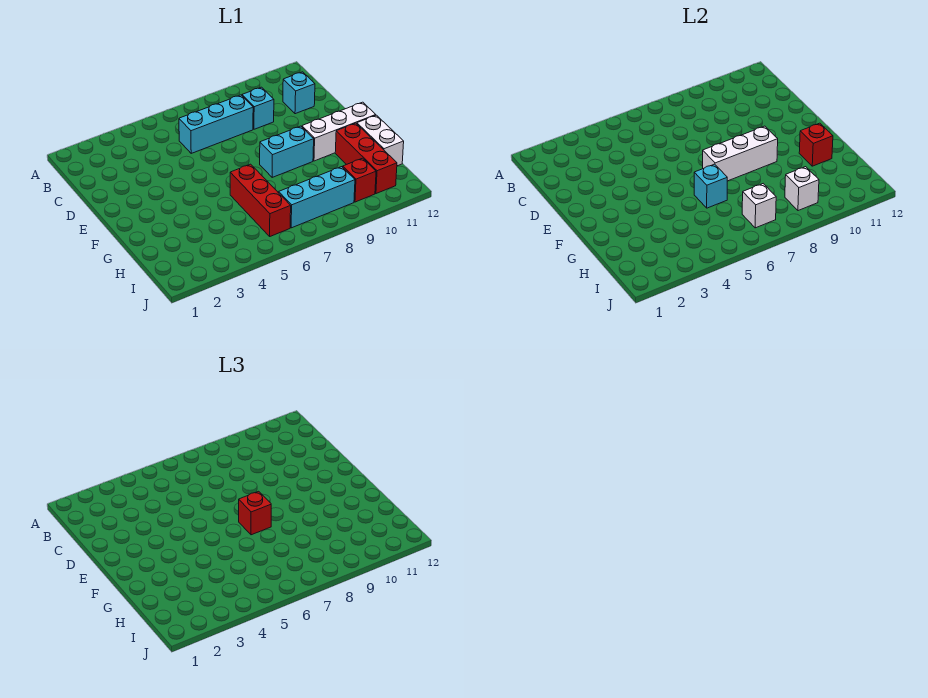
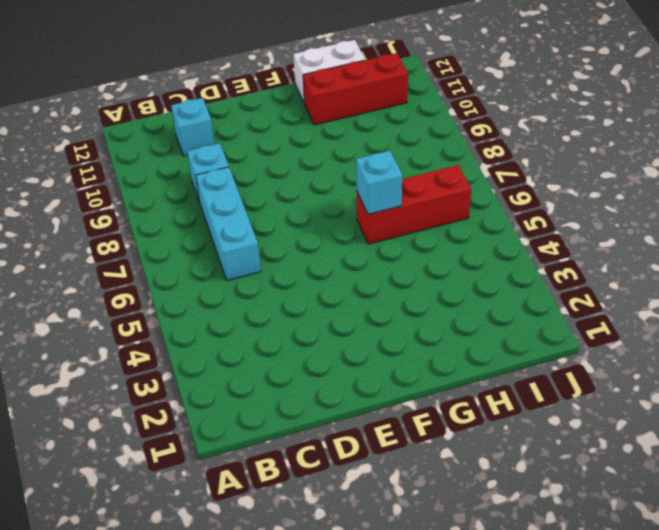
none -> cyan brick F8:F9 level 1
none -> white brick F10:F12 level 1
none -> cyan brick I7:I9 level 1

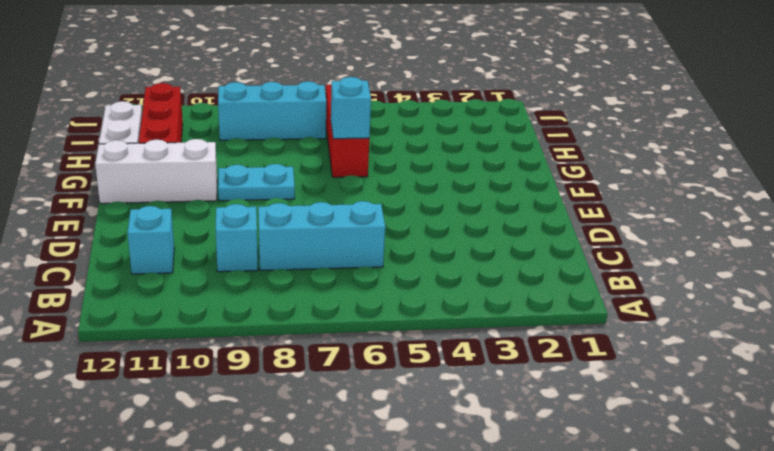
cyan plate F8:F9 level 1 -> cyan brick F8:F9 level 1
none -> red brick I10 level 1
none -> white brick F7:F9 level 2
none -> red brick G11 level 2

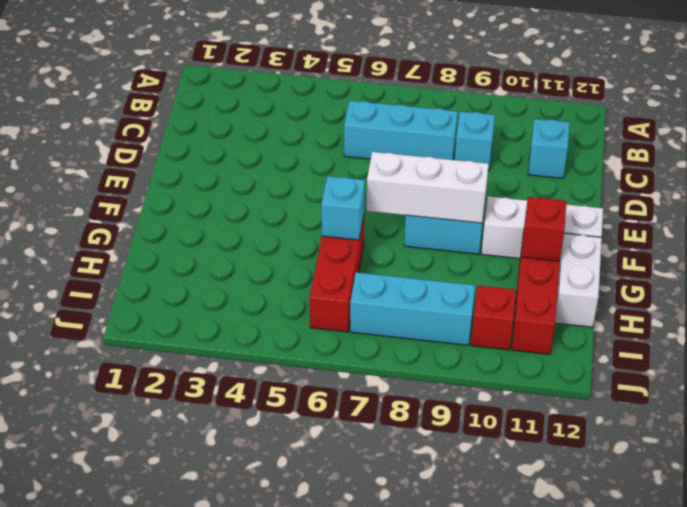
none -> white brick I7 level 2
none -> white brick I9 level 2
none -> red brick F7 level 3

